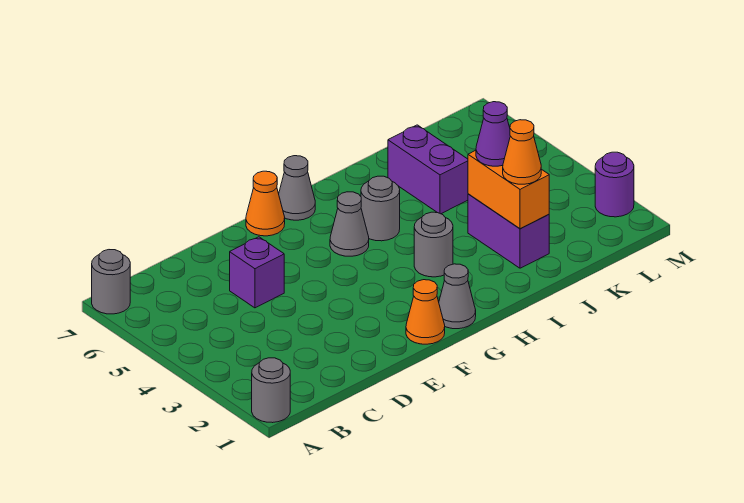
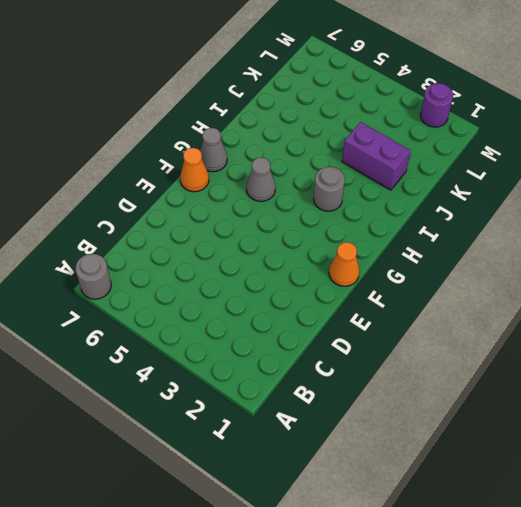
none -> grey round brick A1 level 1
none -> purple brick D5 level 1
none -> grey cone G1 level 1

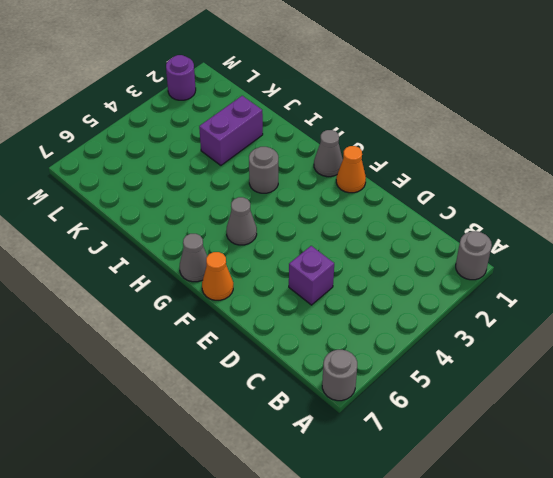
none -> grey round brick H5 level 1
none -> purple brick J5:J6 level 1
none -> orange brick J2:J3 level 2

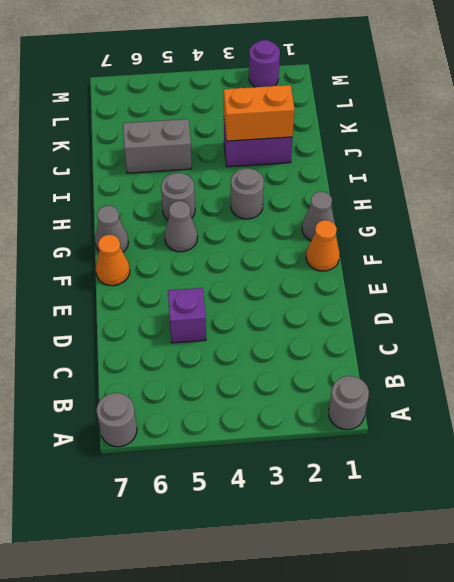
grey brick J5:J6 level 1 -> purple brick J5:J6 level 1
none -> orange cone J2 level 3
none -> purple cone J3 level 3

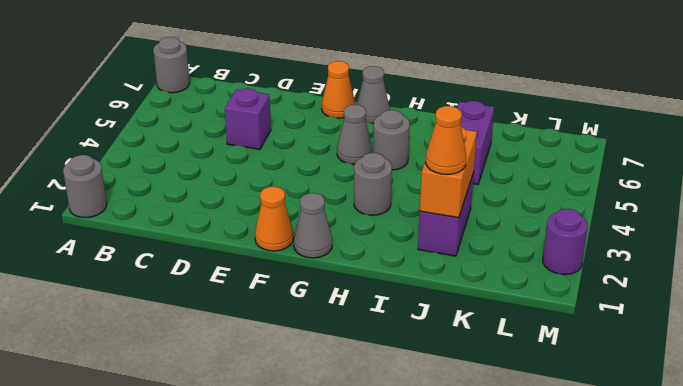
none -> purple cone J3 level 3

